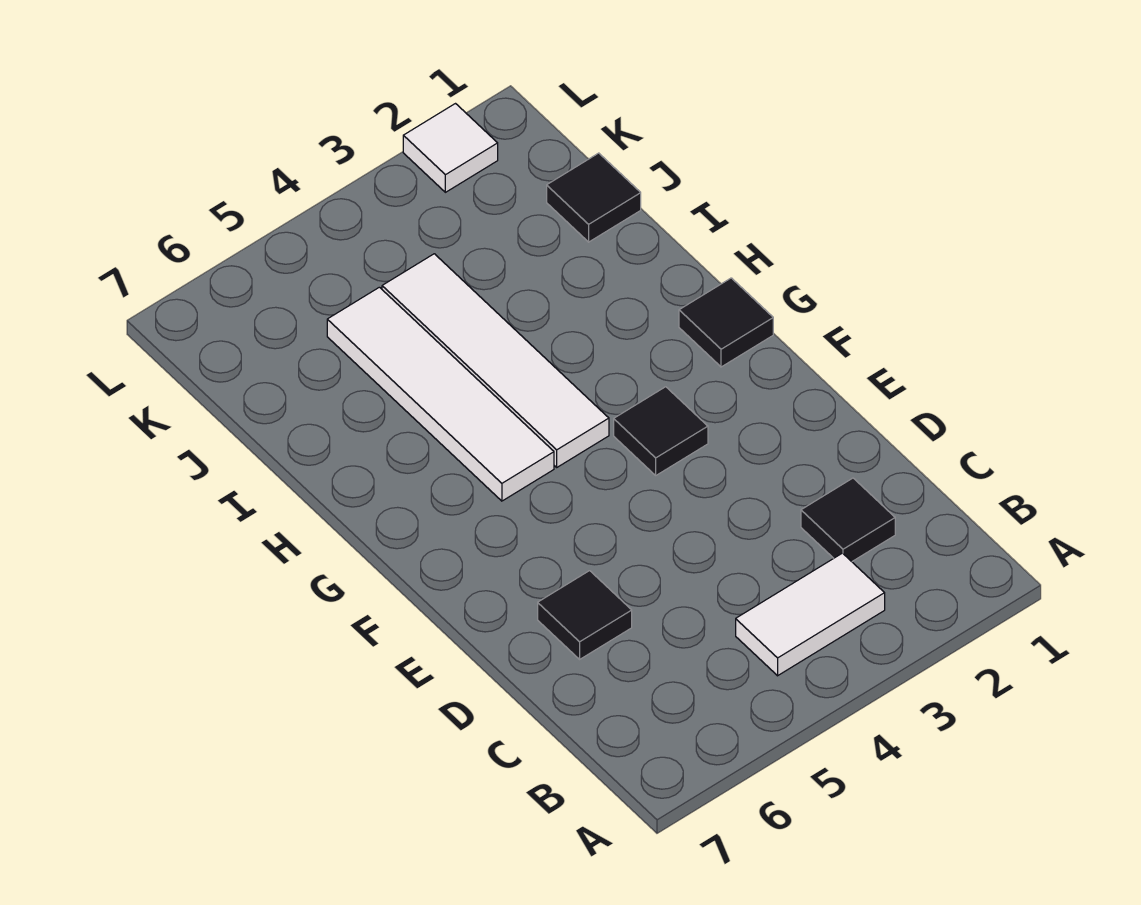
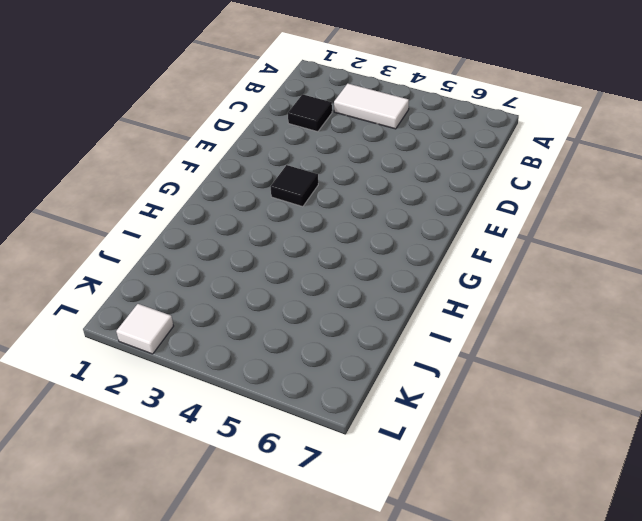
none -> black tile D6 level 1
none -> black tile G1 level 1

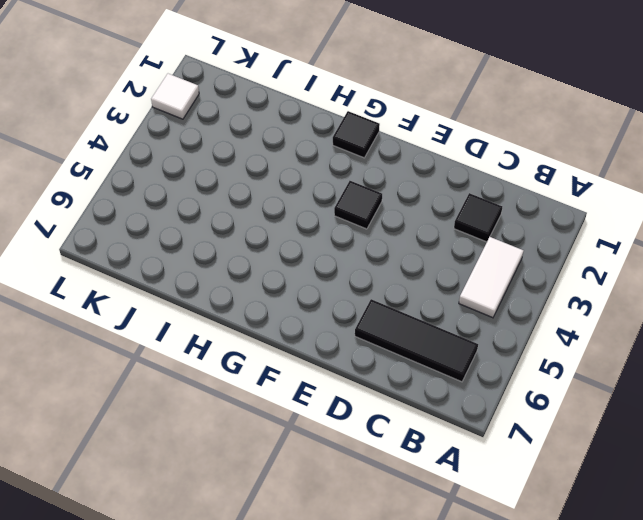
black tile B6:D6 level 1 -> black tile D6 level 1
none -> white tile G4:J4 level 1
none -> white tile G5:J5 level 1

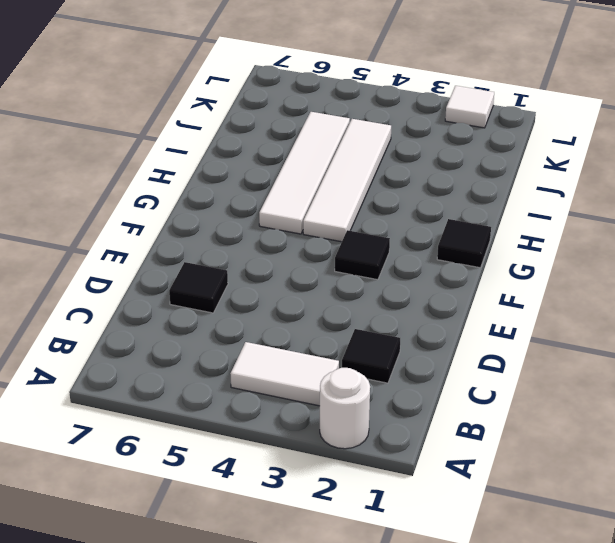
white round brick A2 level 1 -> none
none -> black tile J1 level 1

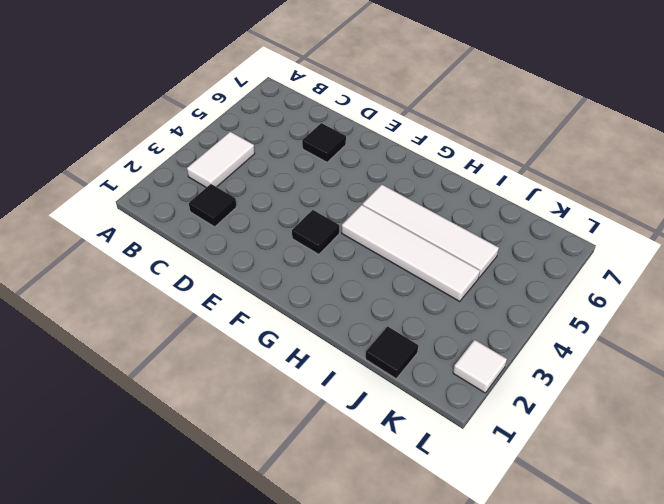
none -> black tile G1 level 1

